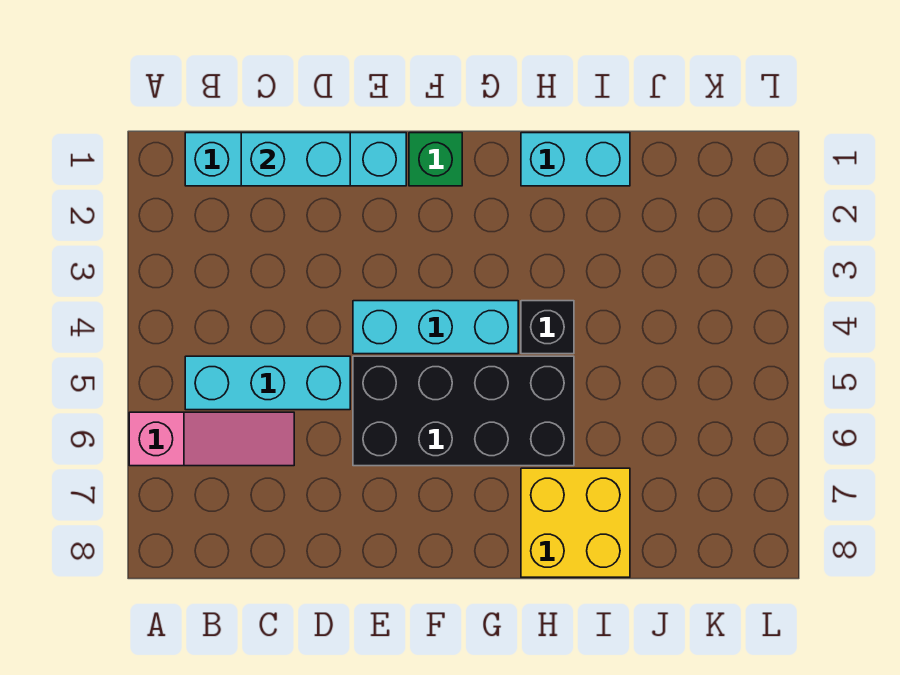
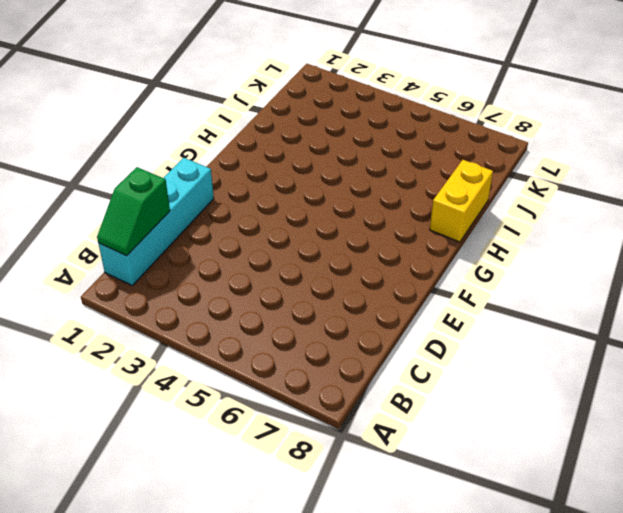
green slope B1:C1 level 2 top C -> cyan brick C1:D1 level 2
yellow brick H8:I8 level 1 -> yellow brick H7:I8 level 1
none -> pink slope A6:C6 level 1 top A
none -> cyan brick B5:D5 level 1

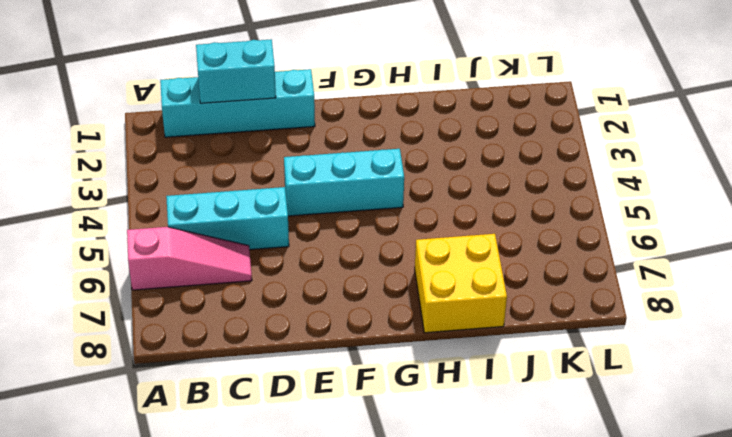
none -> black brick E5:H6 level 1
none -> green brick F1 level 1

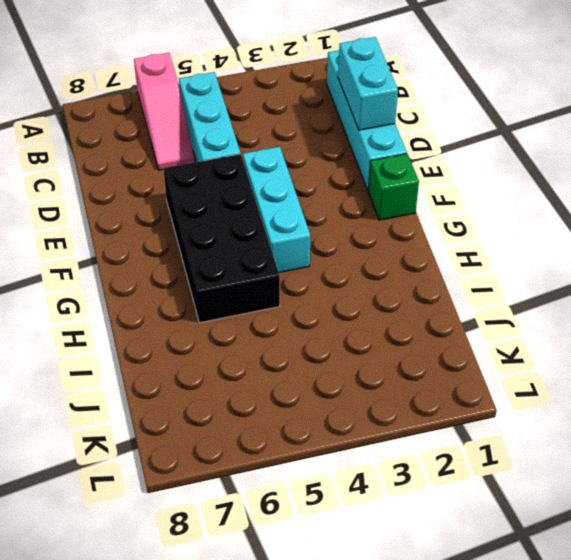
none -> cyan brick H1:I1 level 1
none -> black brick H4 level 1

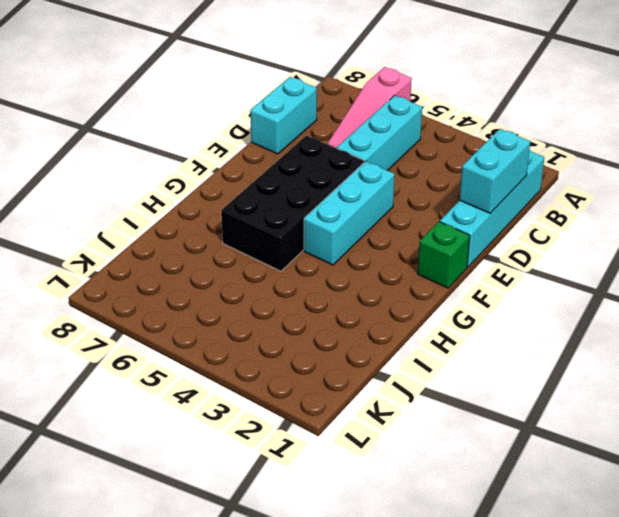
cyan brick C8:D8 level 1 -> cyan brick H1:I1 level 1
none -> black brick H4 level 1
none -> yellow brick H7:I8 level 1

